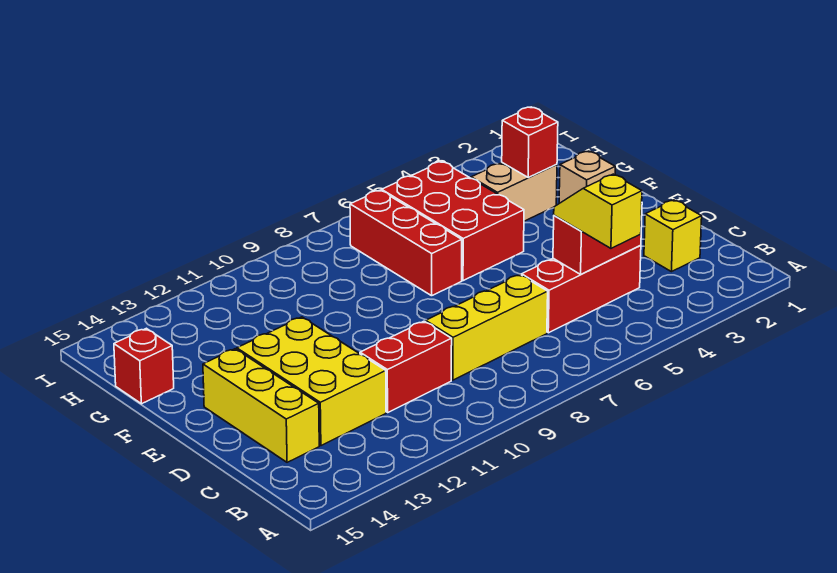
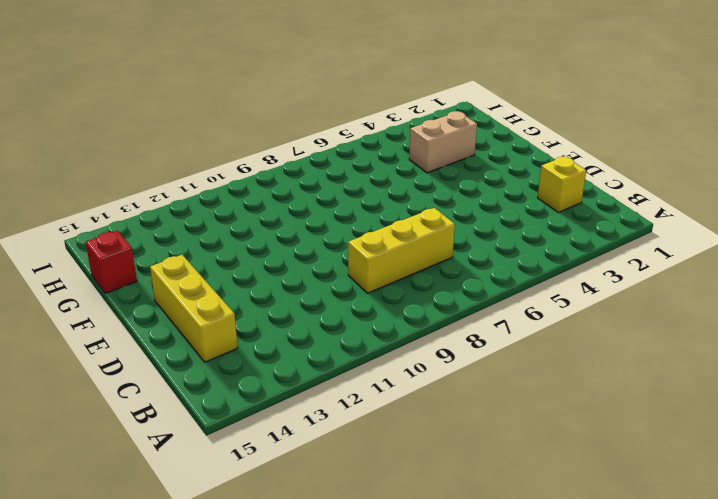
none -> red brick C4:C6 level 1
none -> red brick C10:C11 level 1
none -> yellow brick C12:E13 level 1

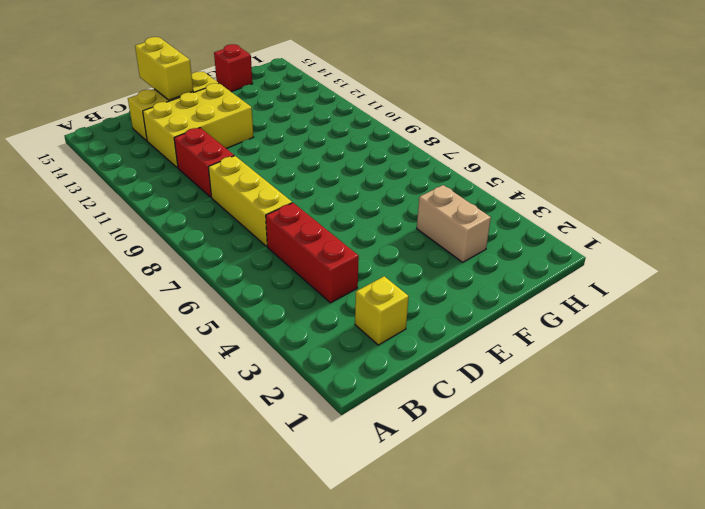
yellow brick D14:D15 level 2 -> none
none -> tan brick F2 level 1
none -> red brick F5:H6 level 1
none -> red brick F7:H7 level 1

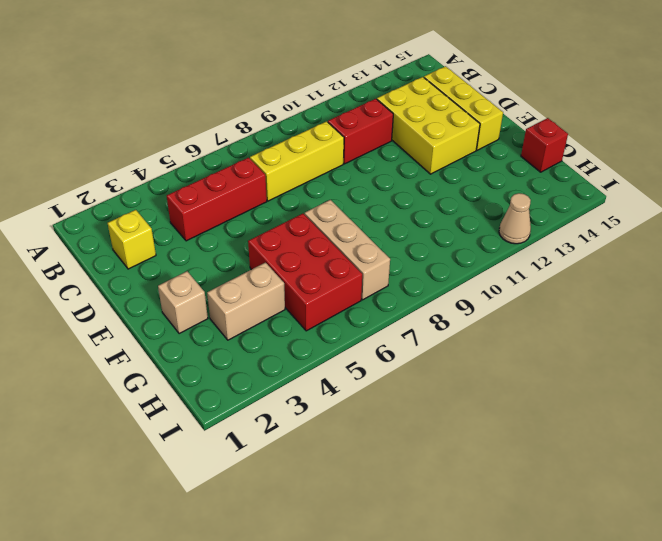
tan brick F7:H7 level 1 -> red brick F7:H7 level 1
tan cone I12 level 1 -> none
none -> red brick C4:C5 level 2
none -> red brick G3 level 2
none -> yellow slope B5:C5 level 3 top B

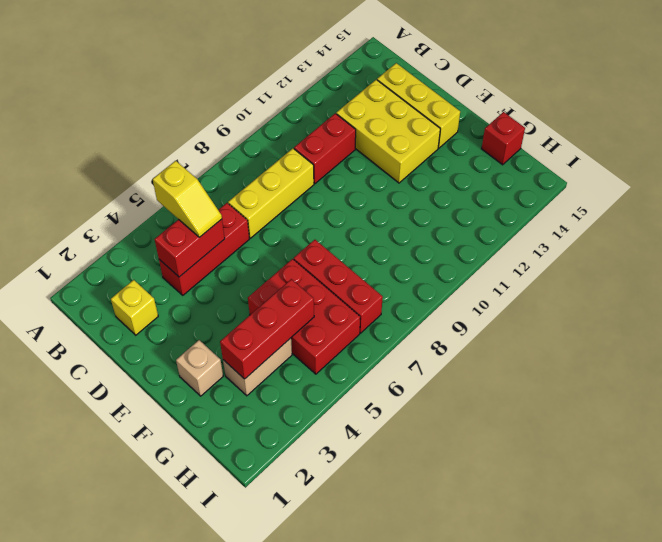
red brick G3:G5 level 2 -> red brick G3 level 2

